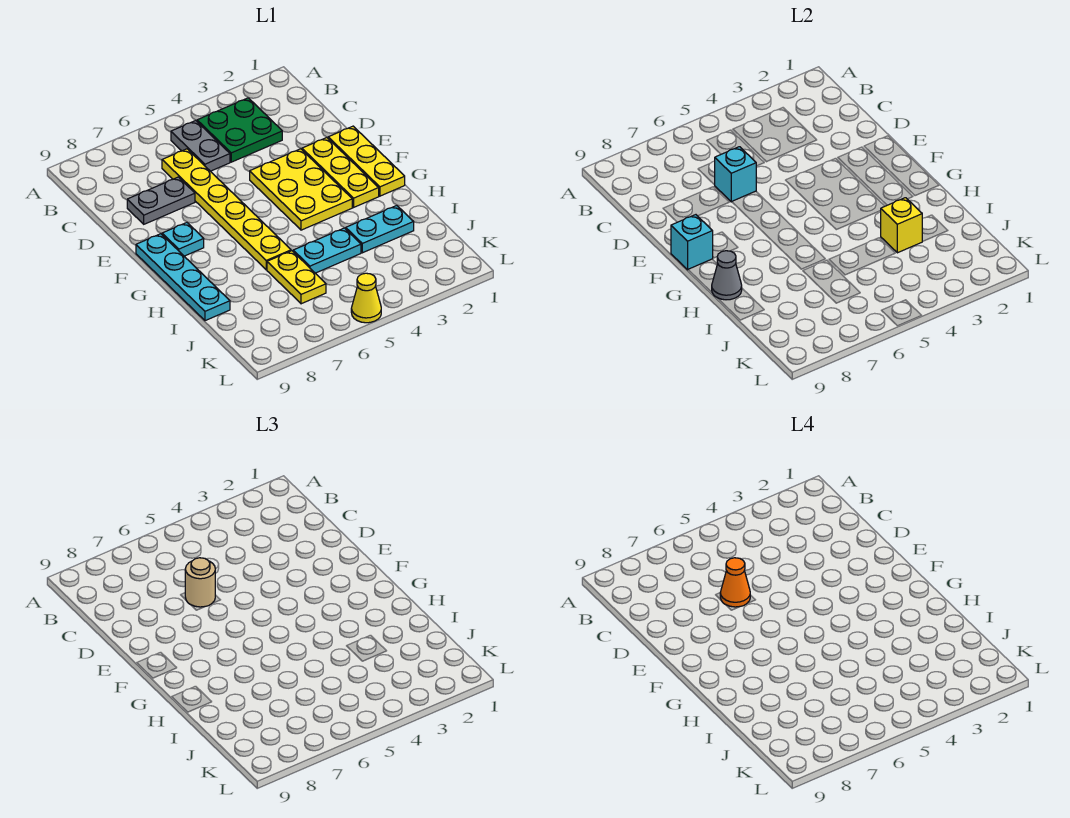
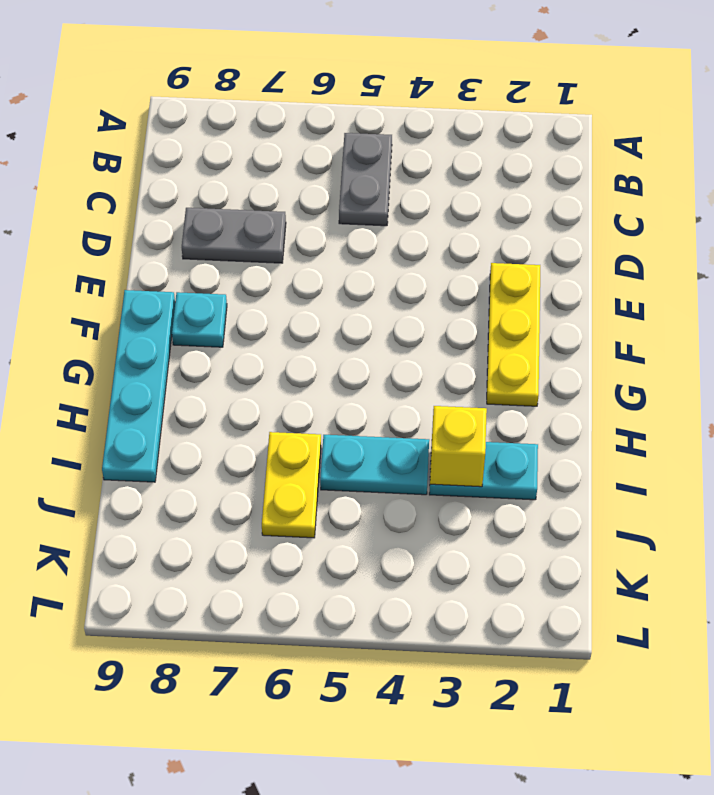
none -> green plate B3:C4 level 1
none -> yellow plate C6:H6 level 1
none -> yellow plate E1:G1 level 1

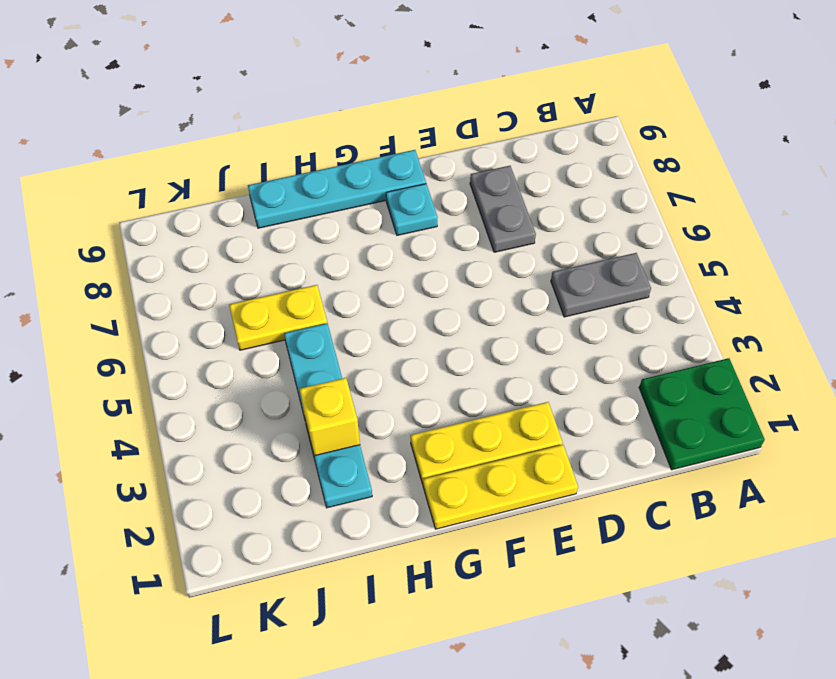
green plate A1:B2 level 1 -> green plate B3:C4 level 1
none -> yellow plate C6:H6 level 1
none -> yellow plate E3:G4 level 1
none -> yellow cone L5 level 1

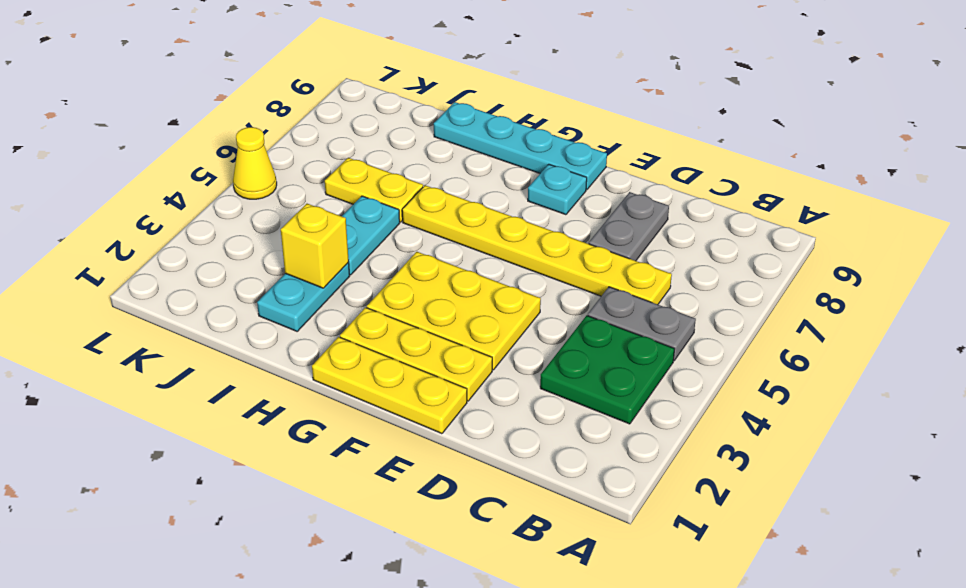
none -> cyan brick D6 level 2
none -> cyan brick F9 level 2
none -> grey cone H9 level 2

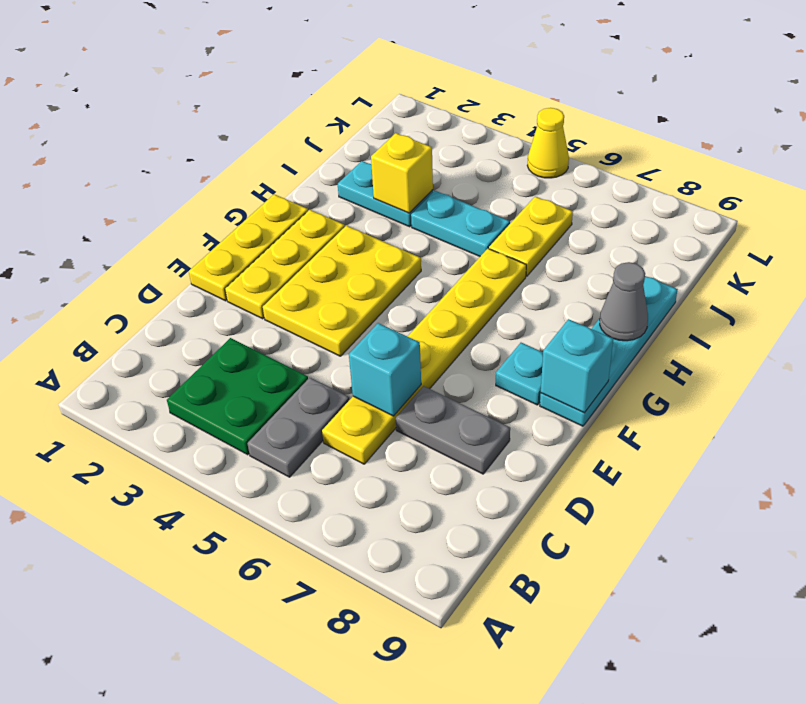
none -> tan round brick D6 level 3
none -> orange cone D6 level 4

